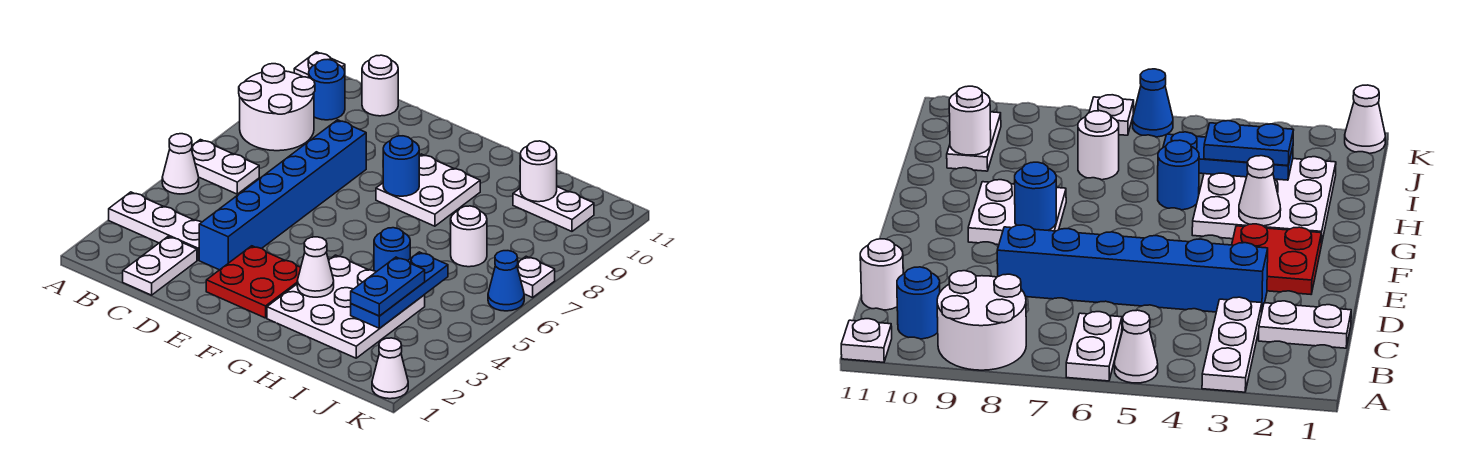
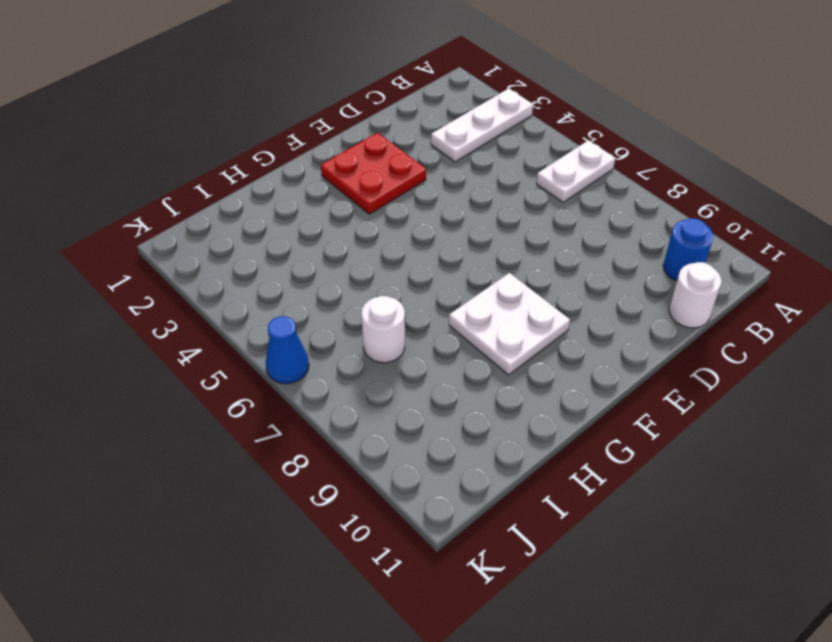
none -> white cone A5 level 1
none -> white round brick A8:B9 level 1
none -> white plate A11 level 1

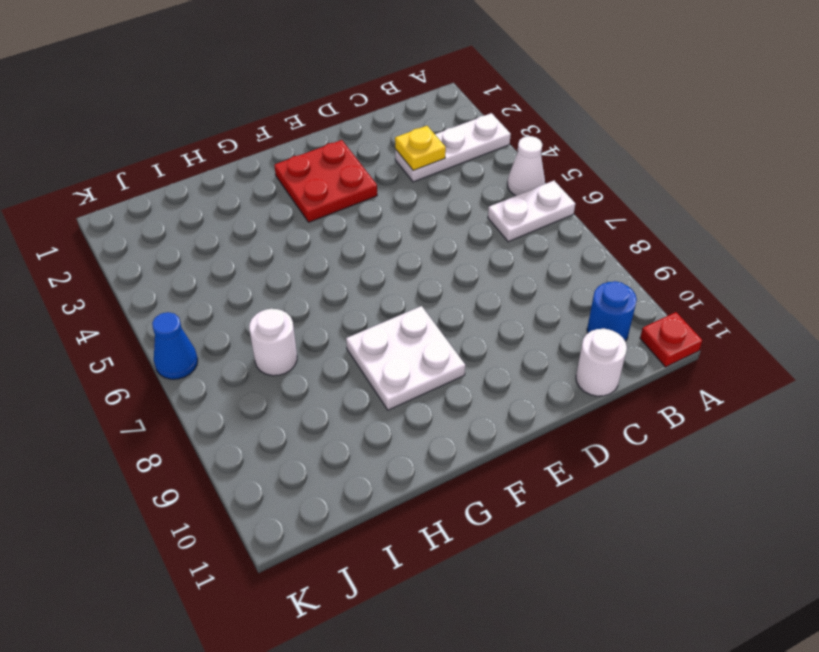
red plate A11 level 1 -> white plate A11 level 1
yellow plate C3 level 2 -> none
none -> white round brick A8:B9 level 1
none -> white plate C1:C2 level 1
none -> blue brick D3:D8 level 1

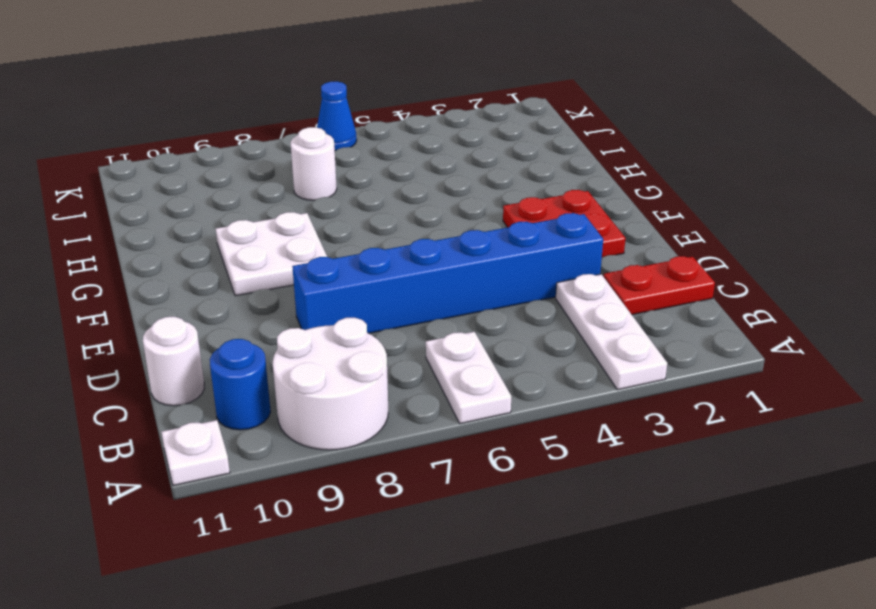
red plate C1:C2 level 1 -> white plate C1:C2 level 1
none -> white cone A5 level 1
none -> white plate G2:I4 level 1
none -> blue round brick H5 level 1

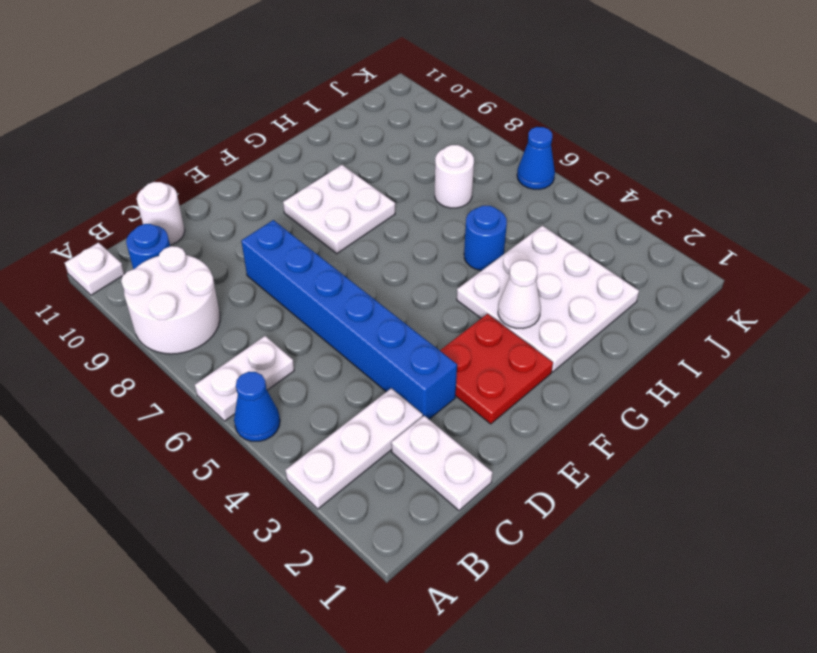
blue cone A5 level 1 -> white cone A5 level 1
none -> white plate I10:J10 level 1
none -> white cone K1 level 1
none -> white plate K7 level 1

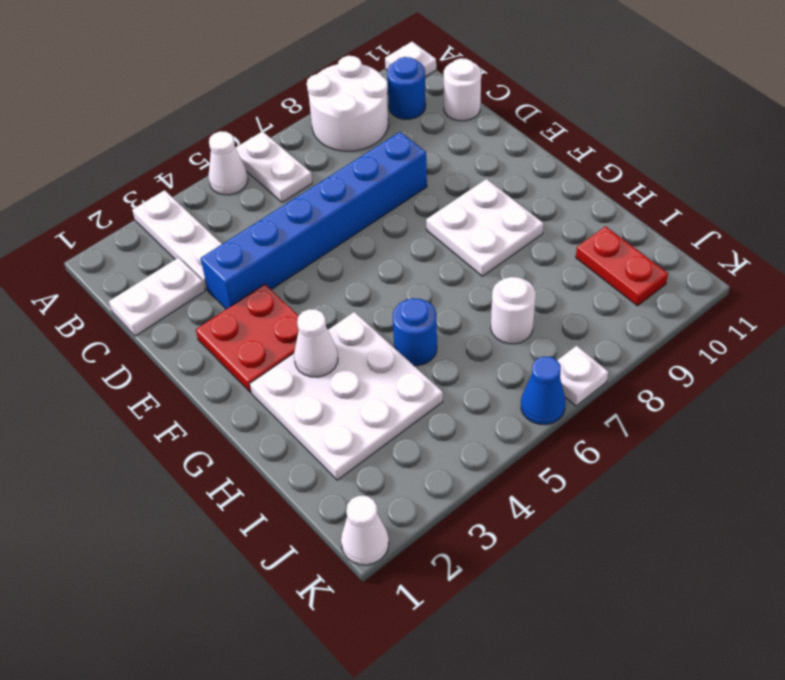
red plate I10:J10 level 1 -> white plate I10:J10 level 1
none -> blue round brick F8 level 2
none -> blue plate I3:I5 level 2
none -> white round brick I10 level 2

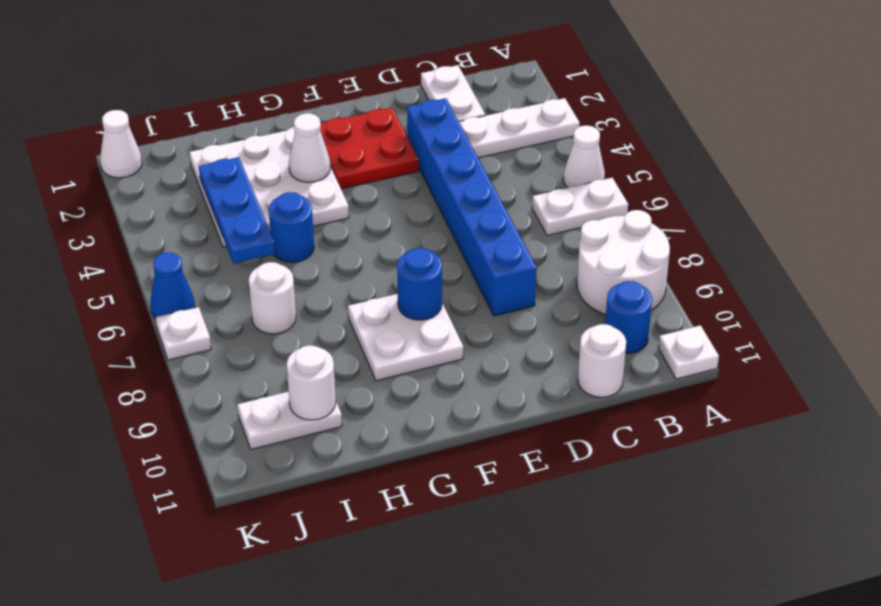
none -> blue plate I3:I4 level 3

